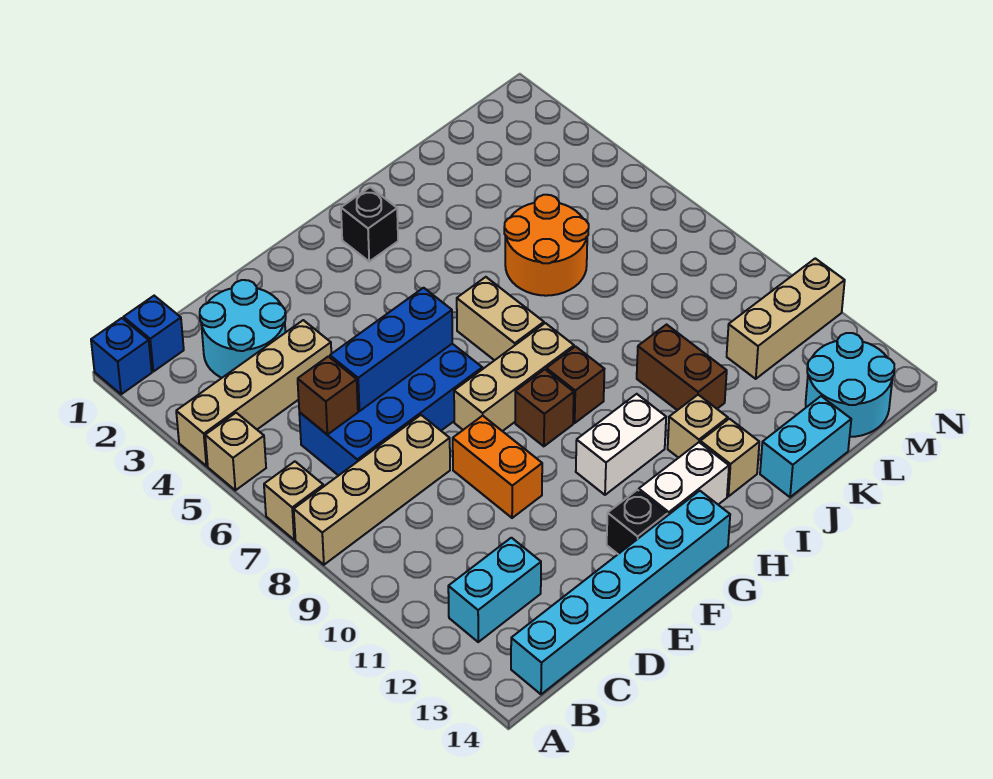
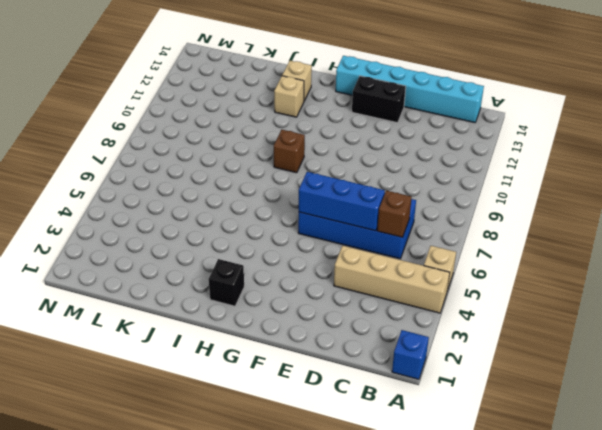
black brick E13:F13 level 1 -> black brick F13 level 1
none -> tan brick A7 level 1
none -> tan brick A8:D8 level 1
none -> blue brick B1 level 1

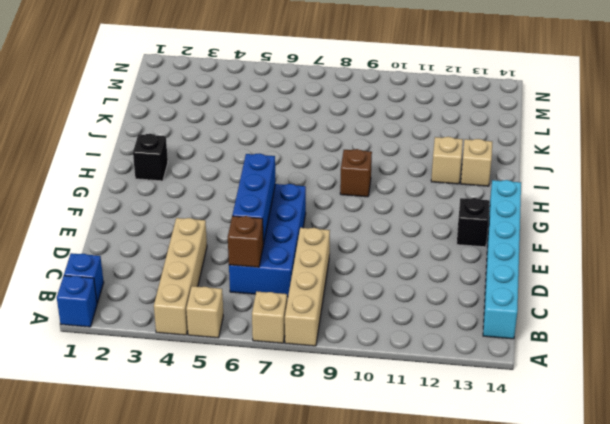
none -> cyan brick B12:C12 level 1
none -> cyan round brick C2:D3 level 1
none -> orange brick E9:E10 level 1

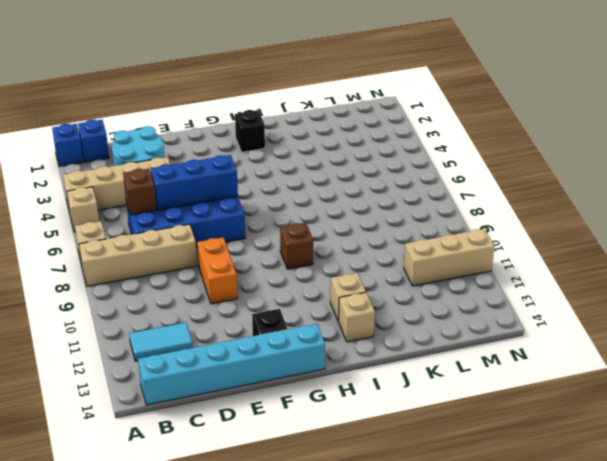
cyan tile B12:C12 level 1 -> cyan brick B12:C12 level 1
none -> tan brick F8:H8 level 1
none -> brown brick G9 level 1
none -> white brick G11:H11 level 1

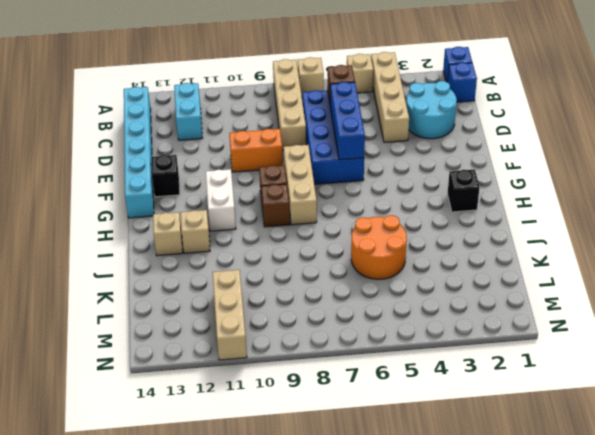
none -> white brick G13:H13 level 1
none -> tan brick H6:H7 level 1
none -> brown brick J10:J11 level 1

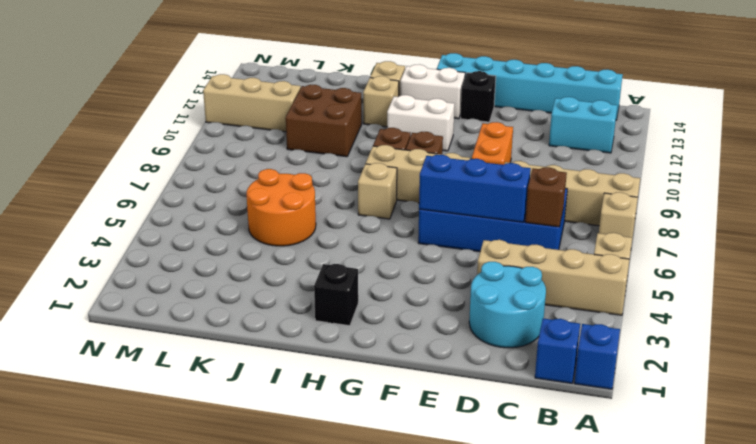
tan brick H7 level 1 -> tan brick H6:H7 level 1
brown brick J10:K11 level 1 -> brown brick J10:J11 level 1
none -> cyan brick J14:K14 level 1
none -> cyan round brick L13:M14 level 1

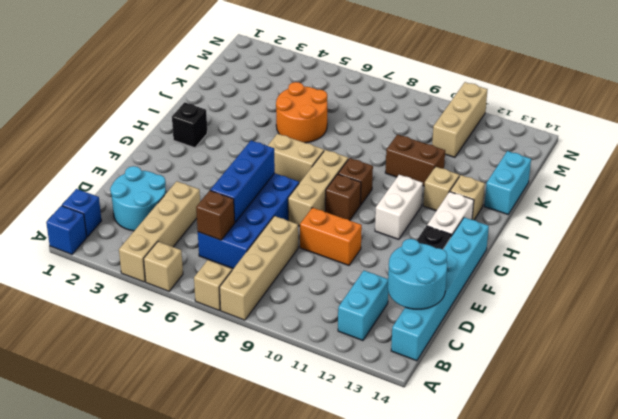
cyan round brick C13:D14 level 2 -> cyan round brick L13:M14 level 1

